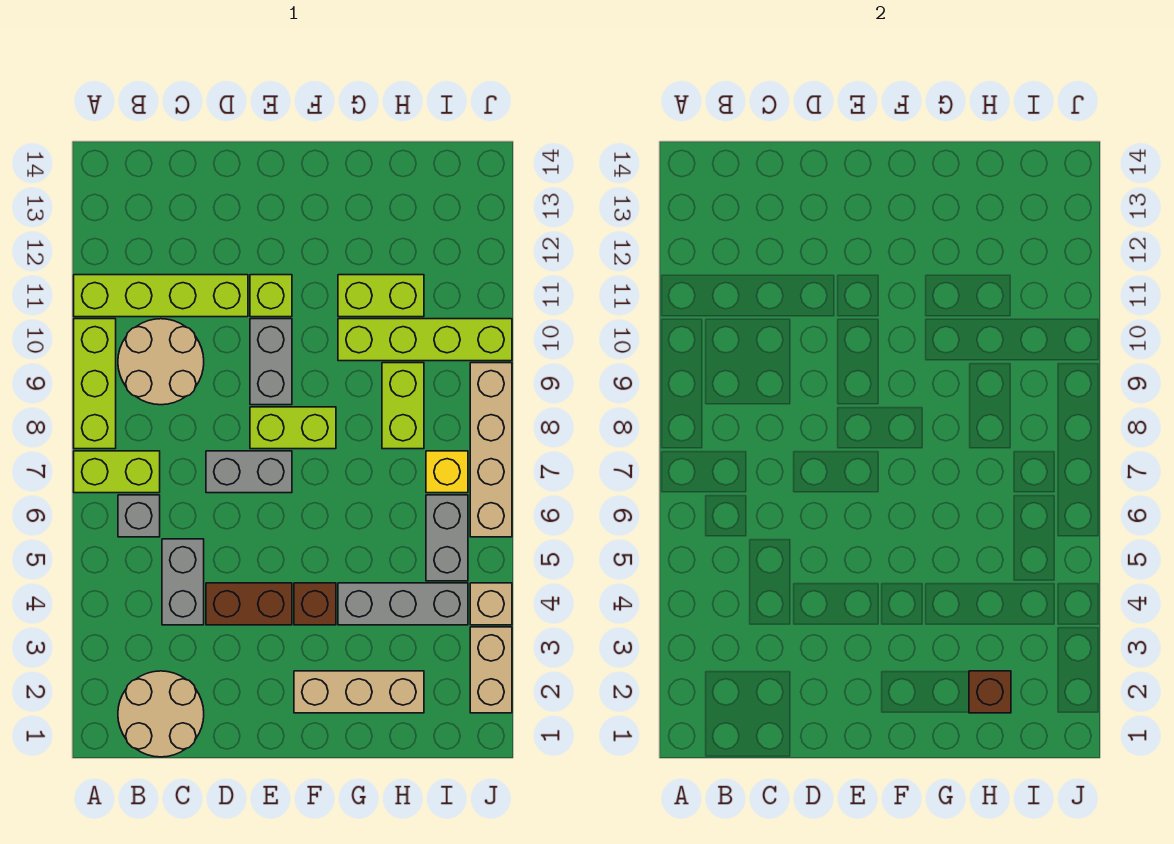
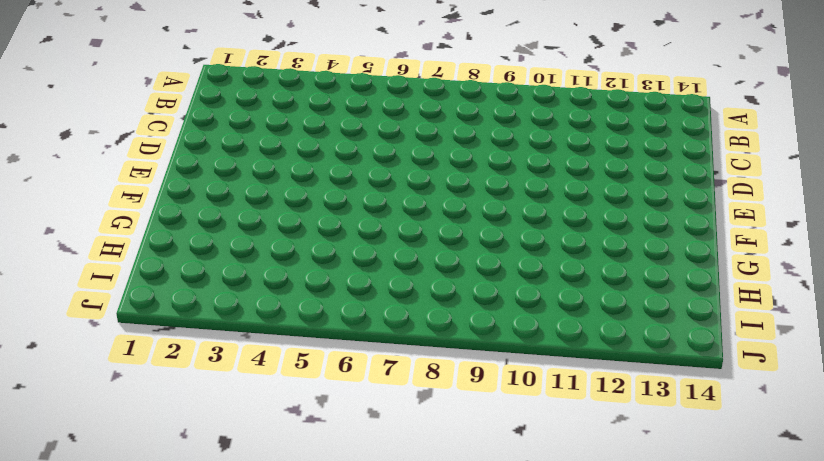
none -> lime brick A7:B7 level 1
none -> lime brick A8:A10 level 1
none -> lime brick A11:D11 level 1

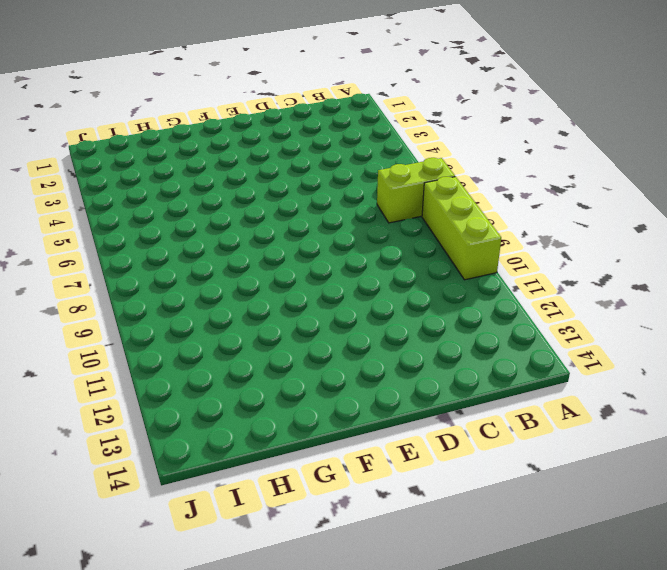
none -> lime brick A11:D11 level 1
none -> tan round brick B1:C2 level 1
none -> grey brick B6 level 1

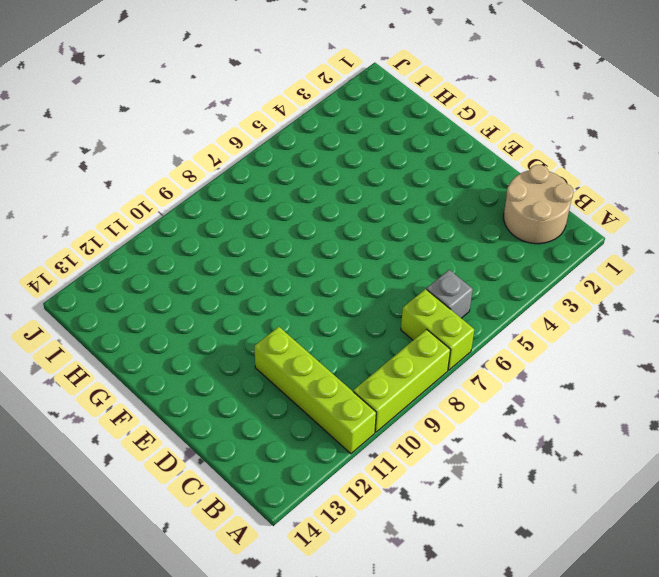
none -> tan round brick B9:C10 level 1
none -> grey brick C4:C5 level 1
none -> brown brick D4:E4 level 1

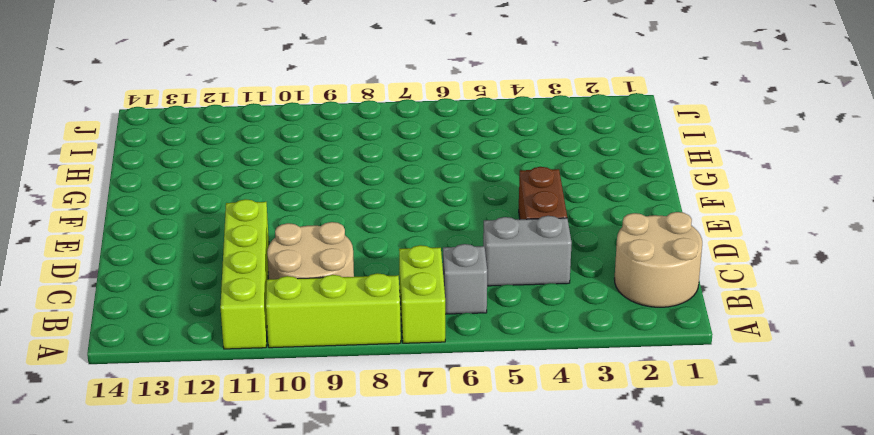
none -> grey brick D7:E7 level 1
none -> lime brick E8:F8 level 1
none -> grey brick E9:E10 level 1

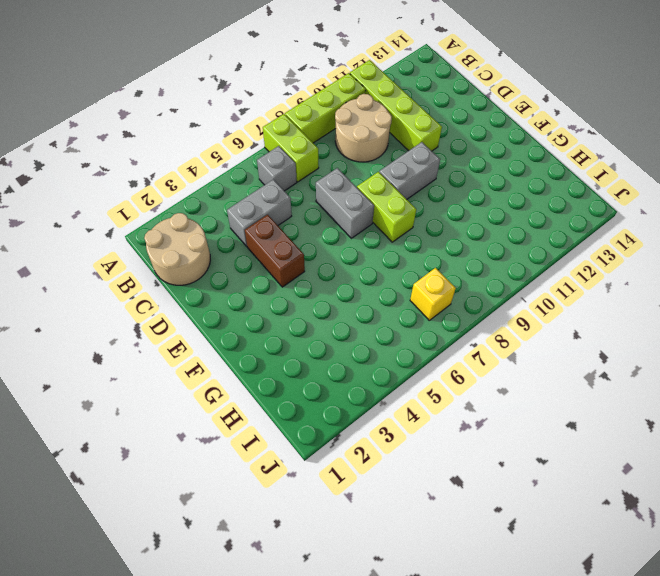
none -> lime brick E11 level 1
none -> tan brick F2:H2 level 1
none -> brown brick F4 level 1

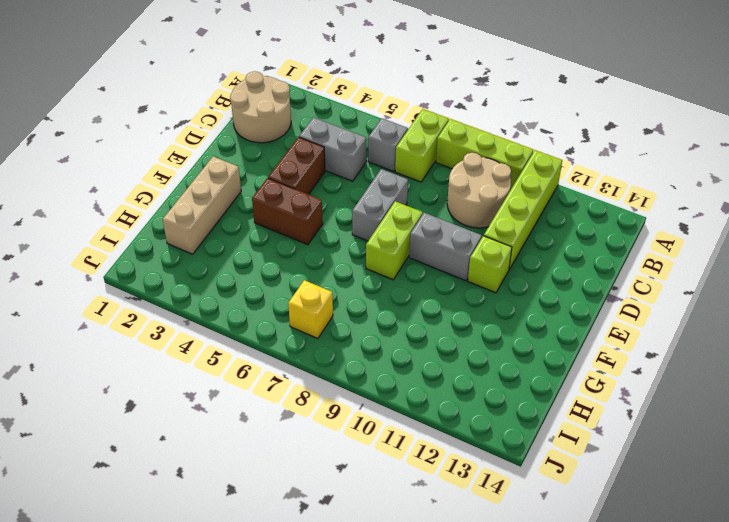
brown brick F4:F5 level 1 -> brown brick F4 level 1
none -> grey brick G4:I4 level 1
none -> lime brick G10:J10 level 1
none -> lime brick G11:H11 level 1

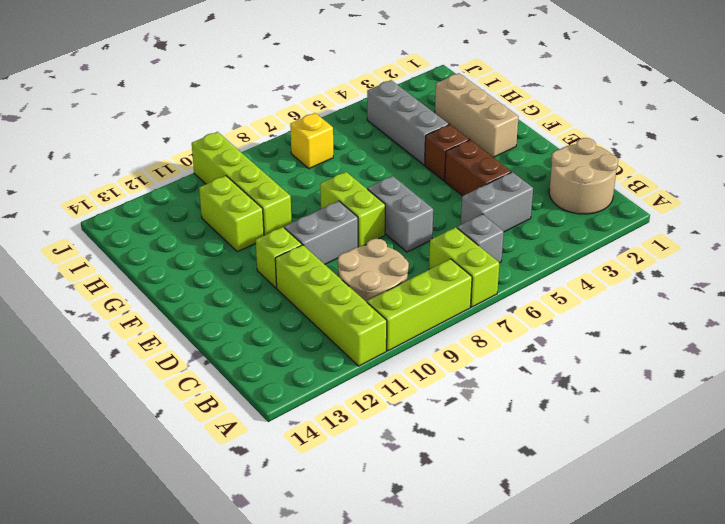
none -> lime brick H8:H9 level 1
none -> grey brick I5:I6 level 1
none -> tan brick J2:J3 level 1

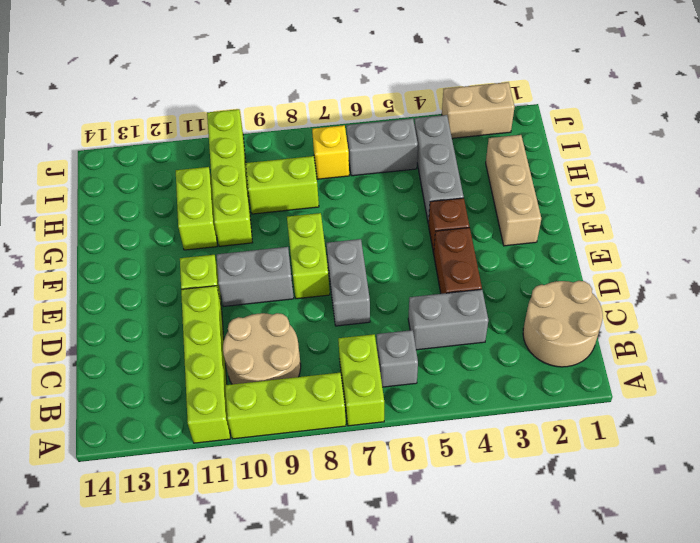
none -> tan brick J4 level 1
none -> tan brick J6:J9 level 1
none -> brown brick H2 level 2

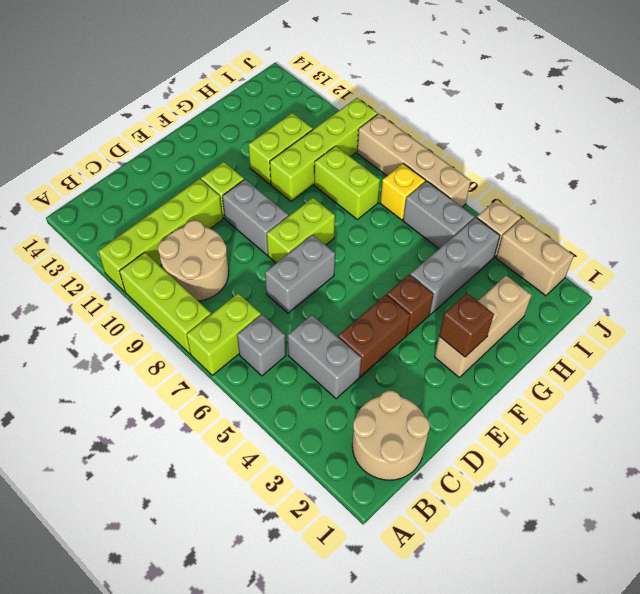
brown brick F2 level 2 -> brown brick H2 level 2

